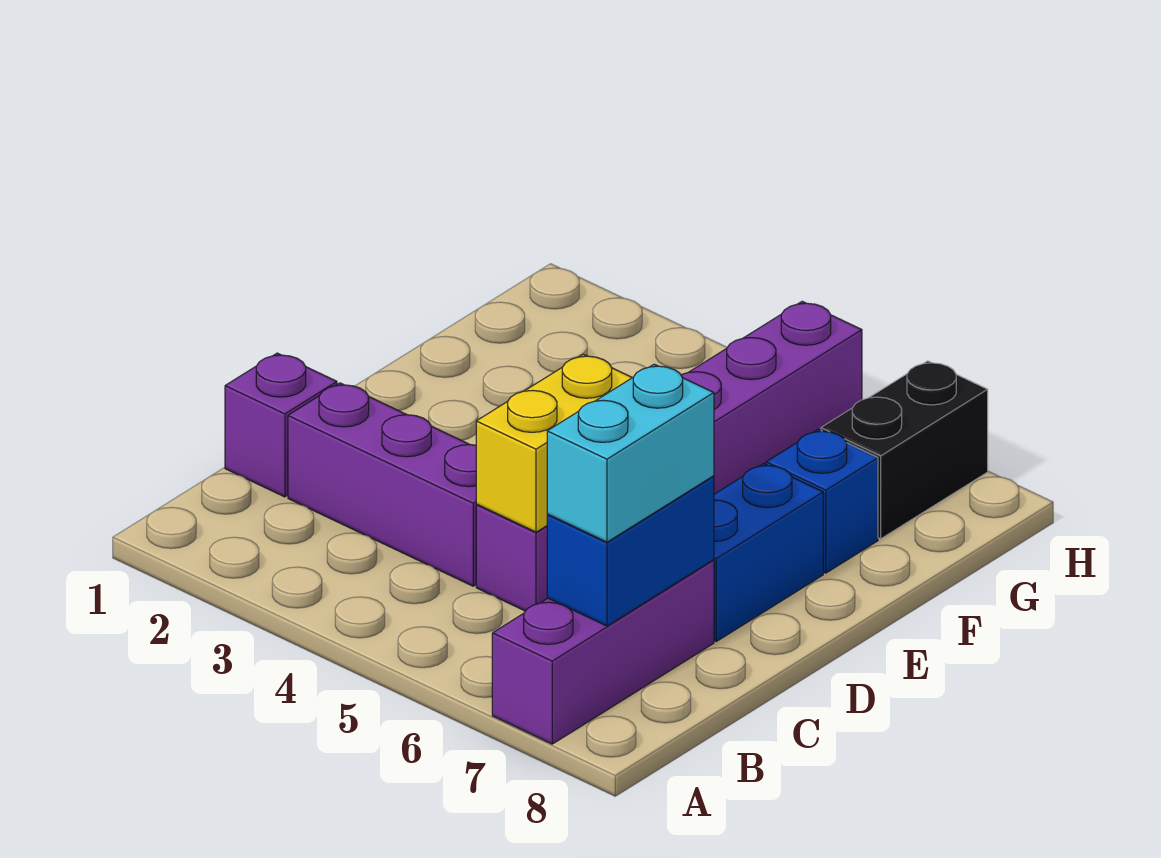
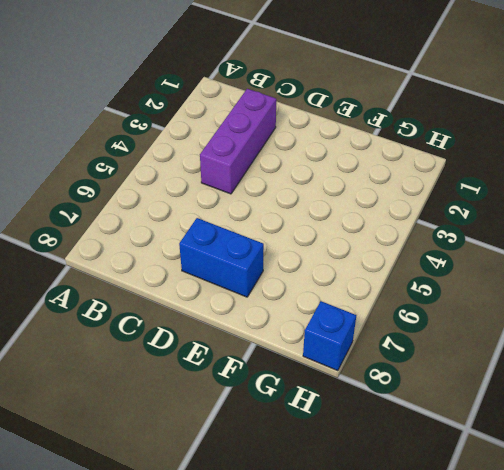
blue brick H8 level 1 -> blue brick F7 level 1
none -> purple brick A7:C7 level 1
none -> purple brick C1 level 1

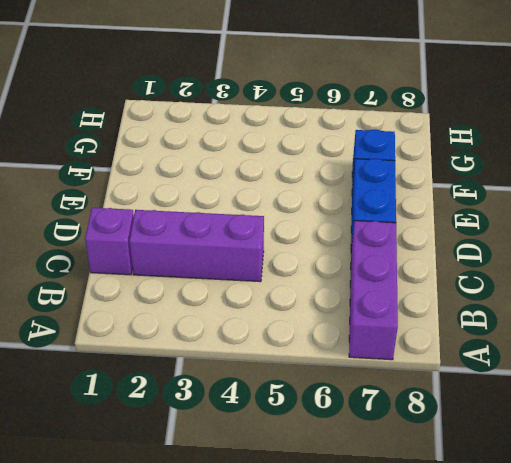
none -> purple brick C5:H5 level 1
none -> black brick G7:H7 level 1

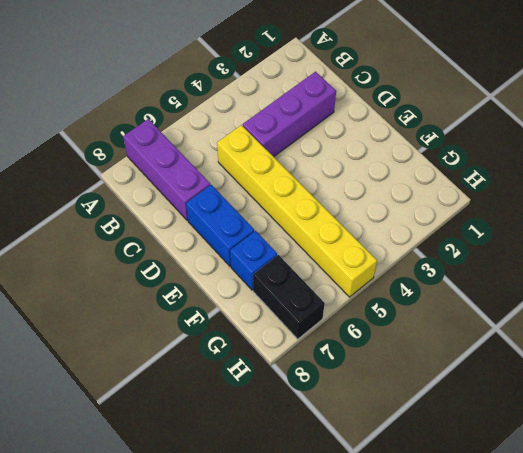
yellow brick C5:H5 level 1 -> purple brick C5:H5 level 1
none -> purple brick C1 level 1
none -> blue brick B7:C7 level 2

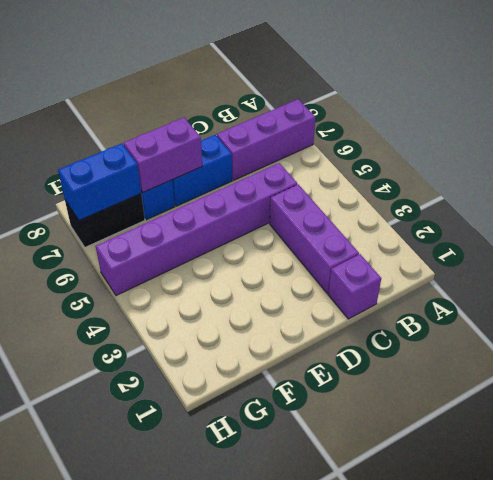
purple brick E7:F7 level 2 -> none
blue brick G7:H7 level 2 -> blue brick B7:C7 level 2
none -> yellow brick C5:D5 level 2
none -> cyan brick B7:C7 level 3

